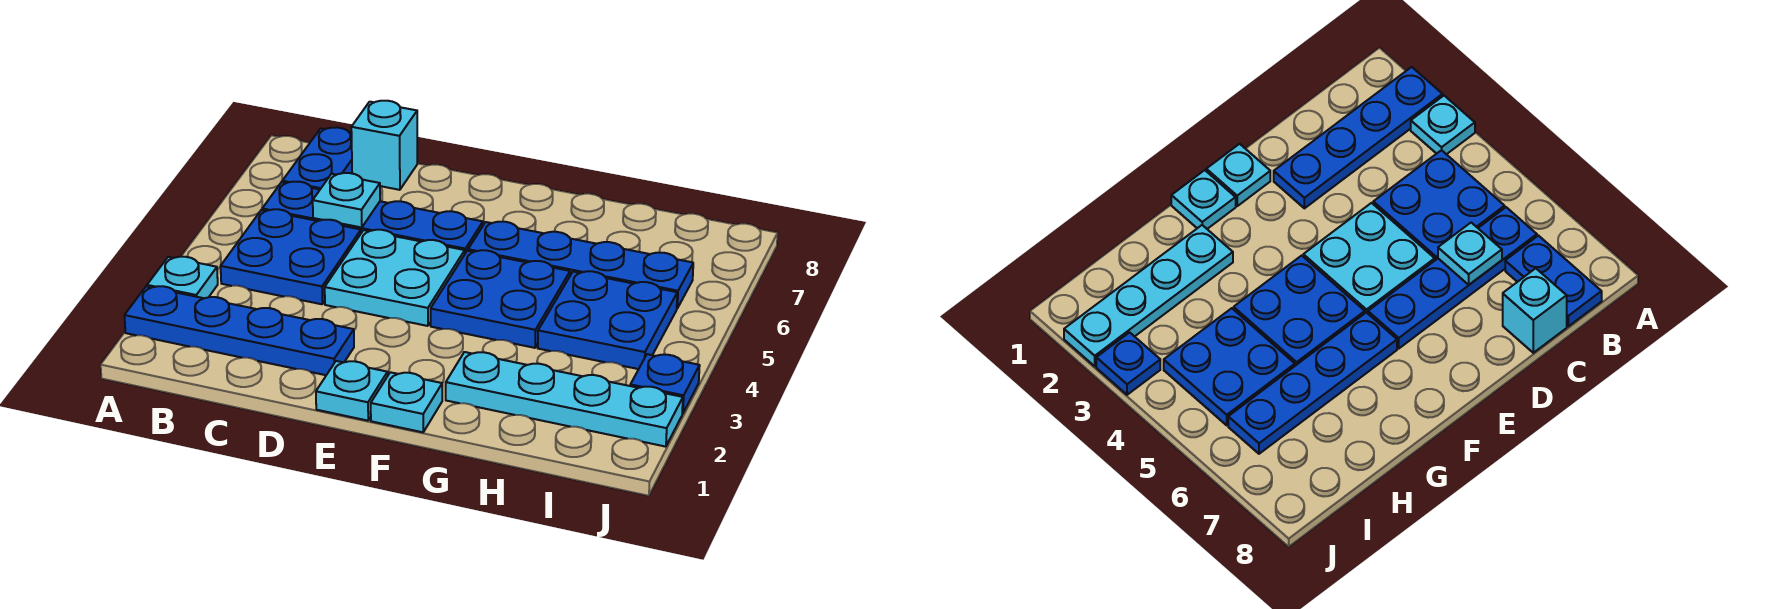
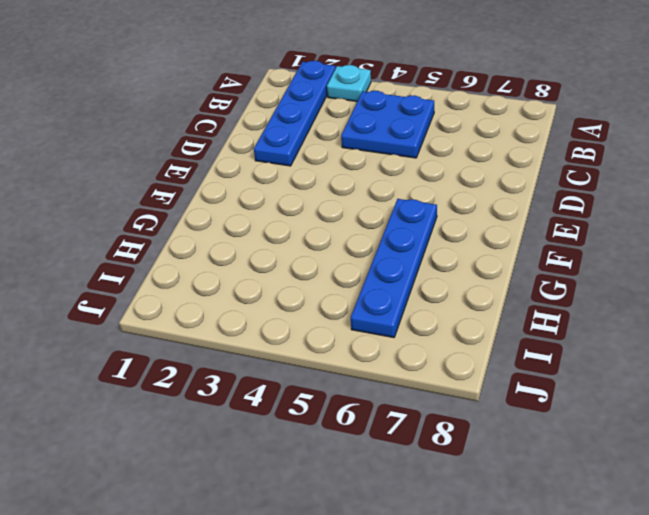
none -> blue plate B6:E6 level 1
none -> blue plate B7:B8 level 1
none -> cyan brick C8 level 1

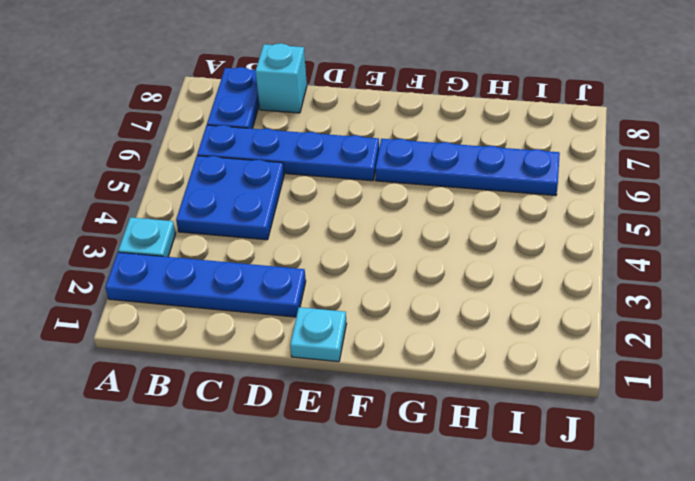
none -> cyan plate D4:E5 level 1
none -> cyan plate F1 level 1
none -> blue plate F4:G5 level 1

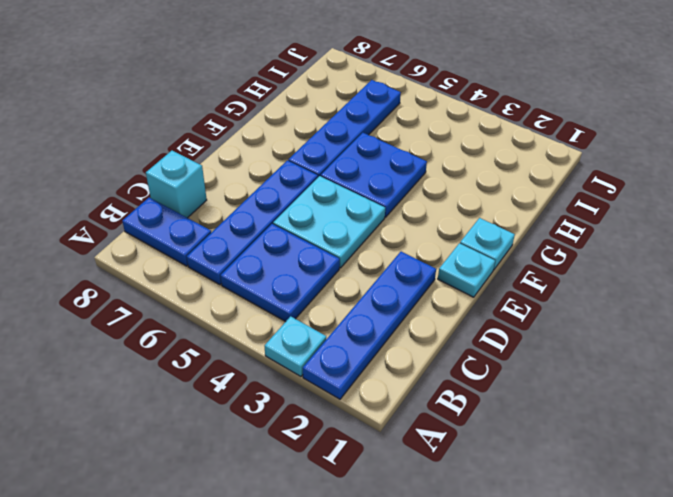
none -> cyan plate G2:J2 level 1
none -> blue plate H4:I5 level 1
none -> blue plate J3 level 1

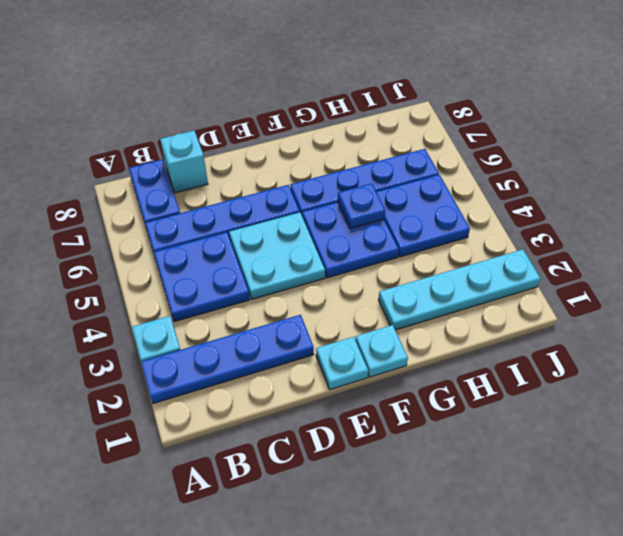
blue plate G5 level 2 -> blue plate J3 level 1
none -> cyan plate C6 level 2

